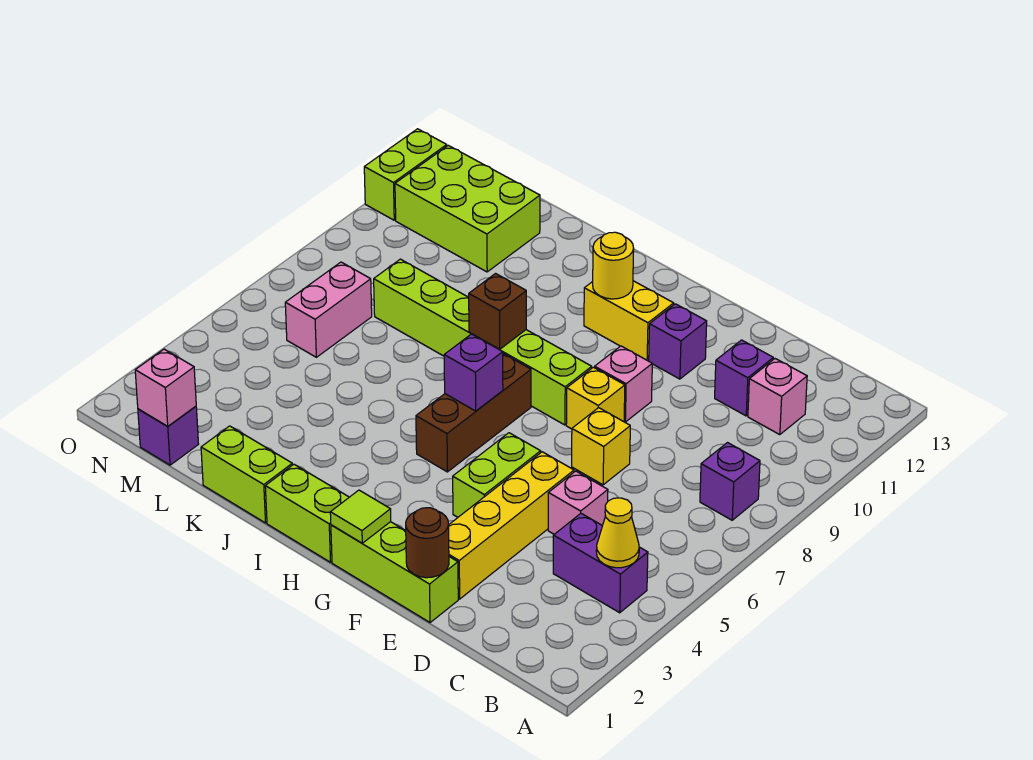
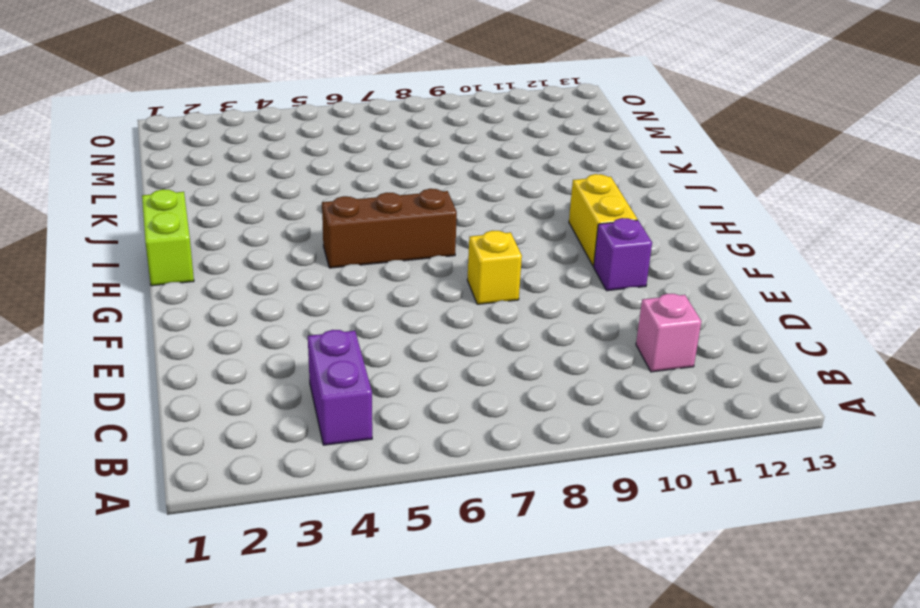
none -> purple brick B8 level 1
none -> pink brick D5 level 1
none -> purple brick D11 level 1

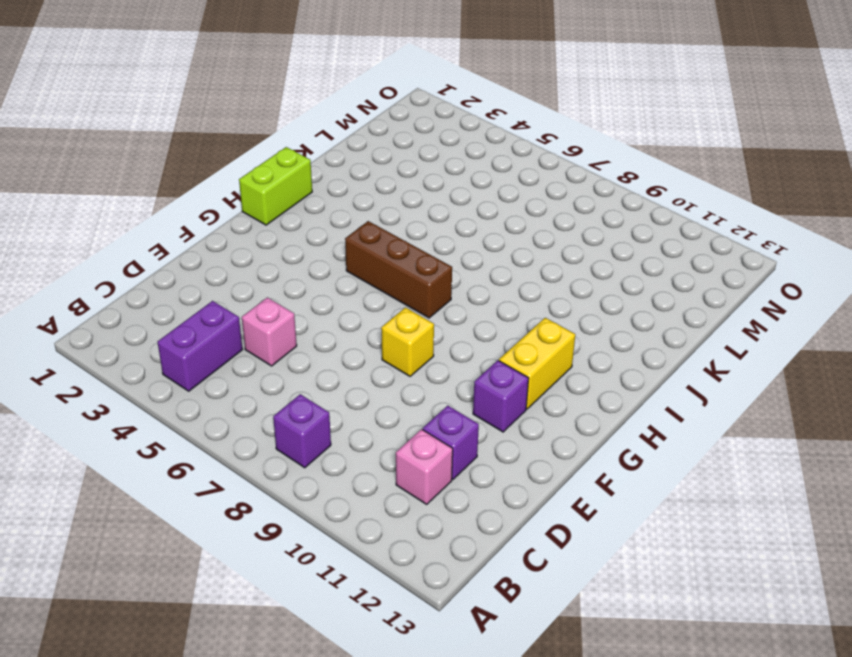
none -> lime brick E1:G1 level 1
none -> yellow brick E2:E5 level 1
none -> yellow brick E7 level 1

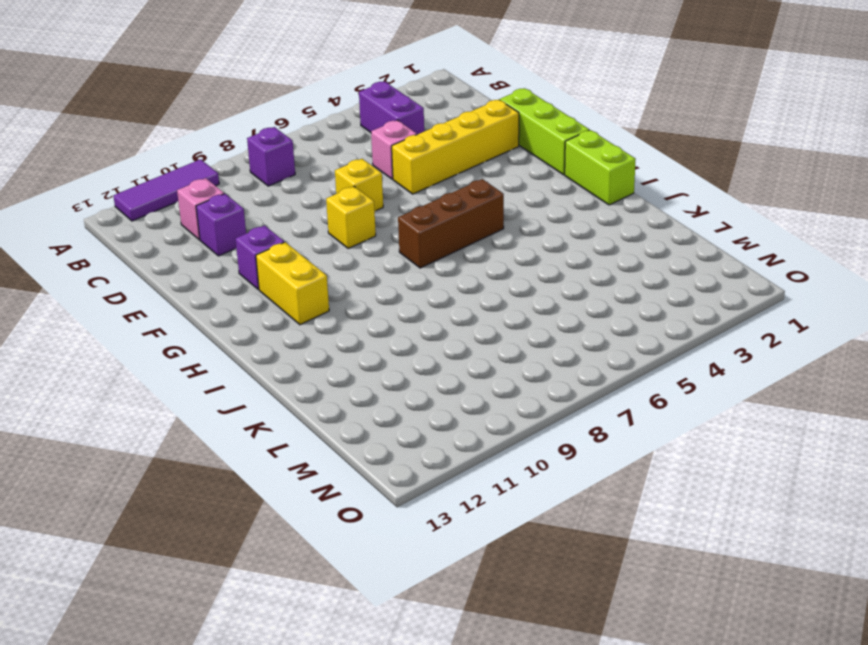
purple tile A10:A12 level 1 -> none
none -> lime brick F4:F5 level 1
none -> pink brick F9 level 1
none -> lime brick G8:L8 level 1

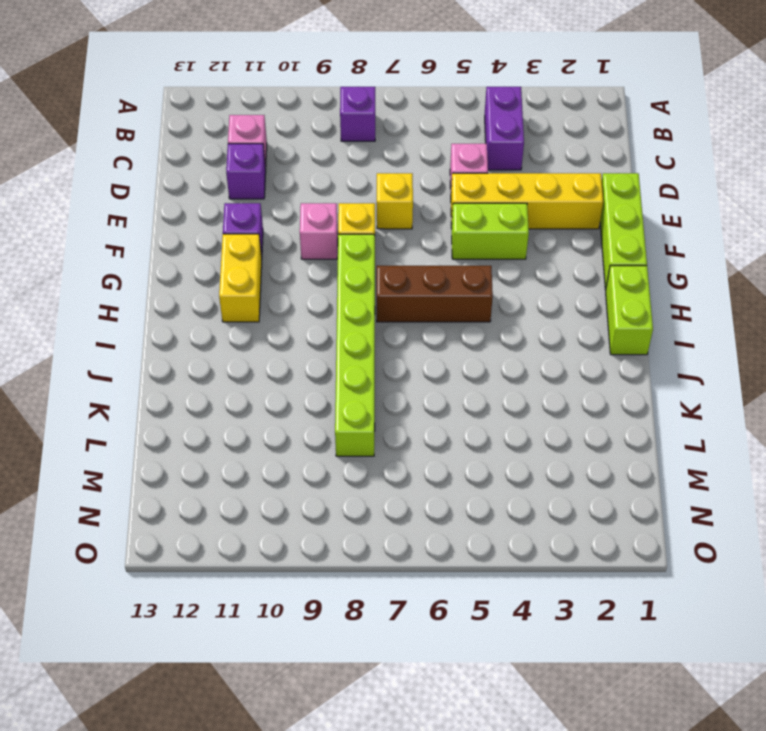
none -> lime brick J1:K1 level 1
none -> lime brick L11:N12 level 1
none -> purple brick M1 level 1

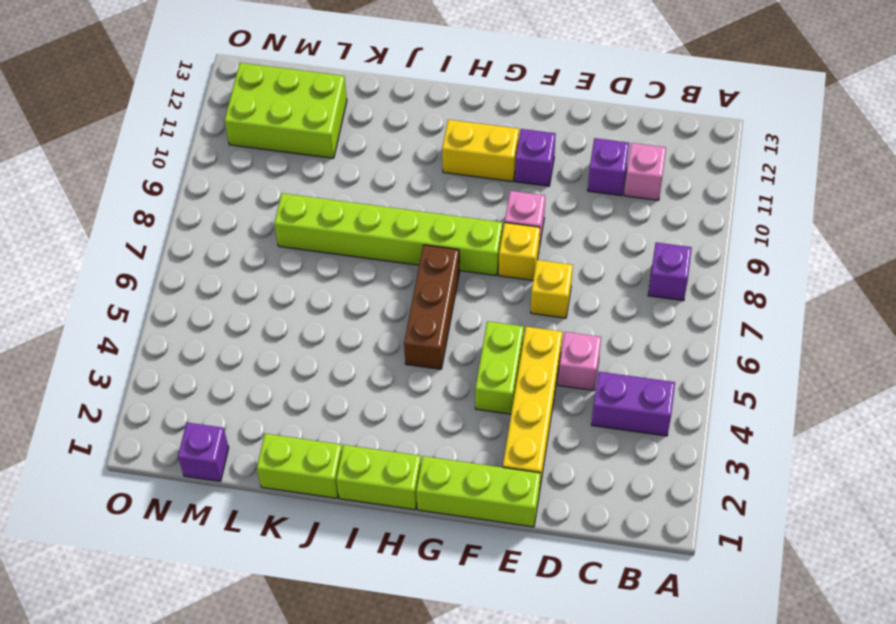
none -> pink brick M6:M7 level 1
none -> lime brick O11:O12 level 1
none -> yellow cone B4 level 2

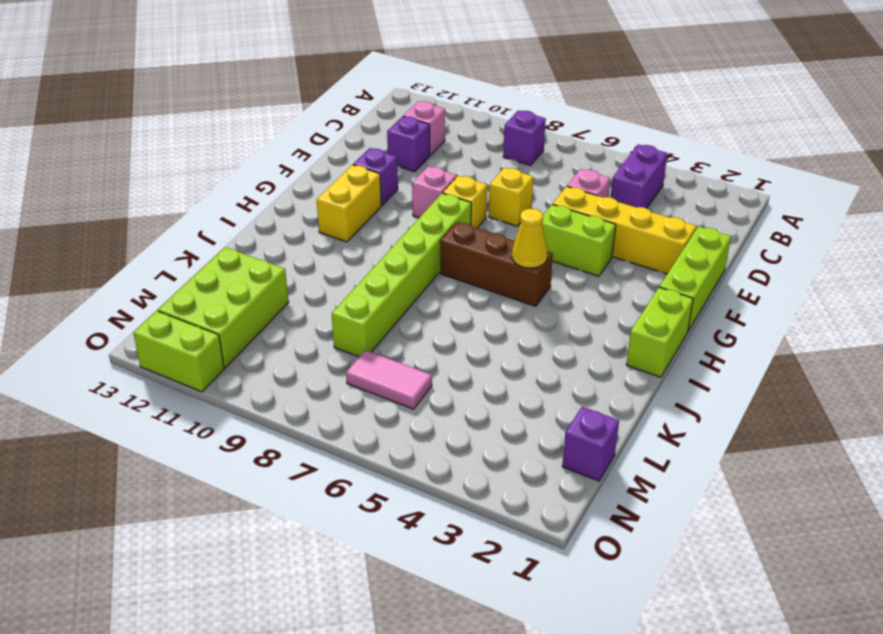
yellow cone H5 level 2 -> yellow cone B4 level 2
pink tile M6:M7 level 1 -> pink brick M6:M7 level 1
none -> lime brick J1:K1 level 1
none -> brown round brick E1 level 2
none -> lime tile G1 level 2

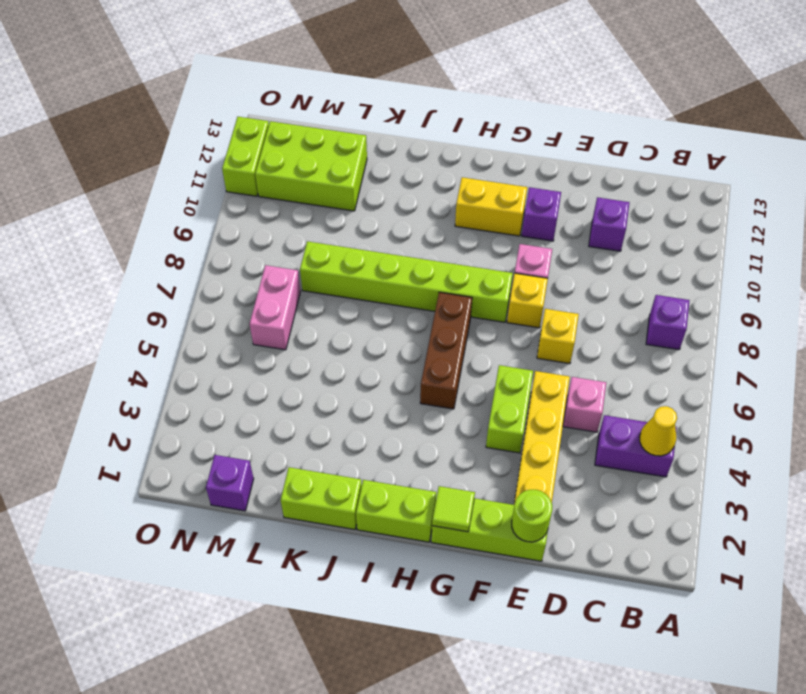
lime round brick E1 level 2 -> brown round brick E1 level 2
none -> pink brick C11 level 1
none -> purple brick H6 level 2
none -> yellow round brick H11 level 2

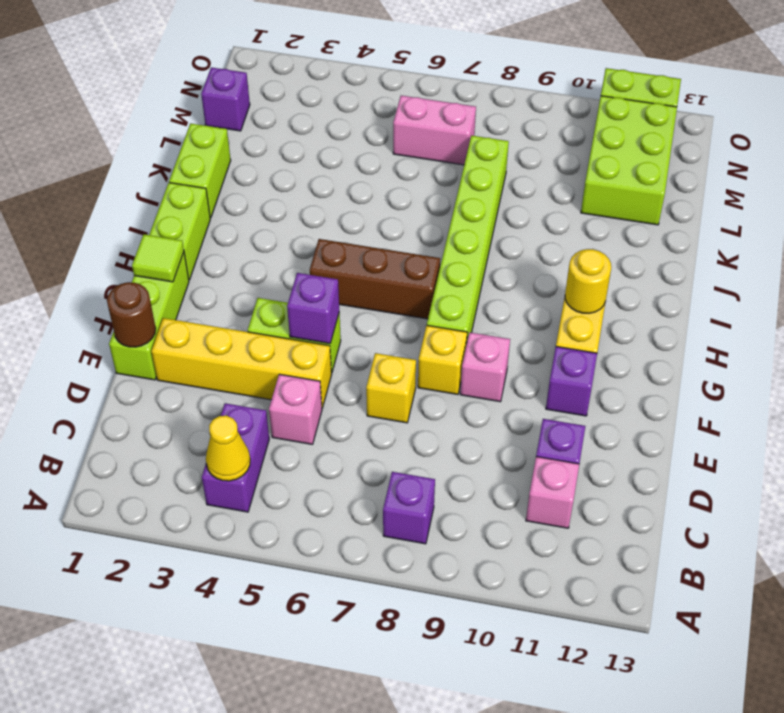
purple brick F5 level 2 -> purple brick H6 level 2
none -> brown brick I8 level 2
none -> pink brick M1 level 2

